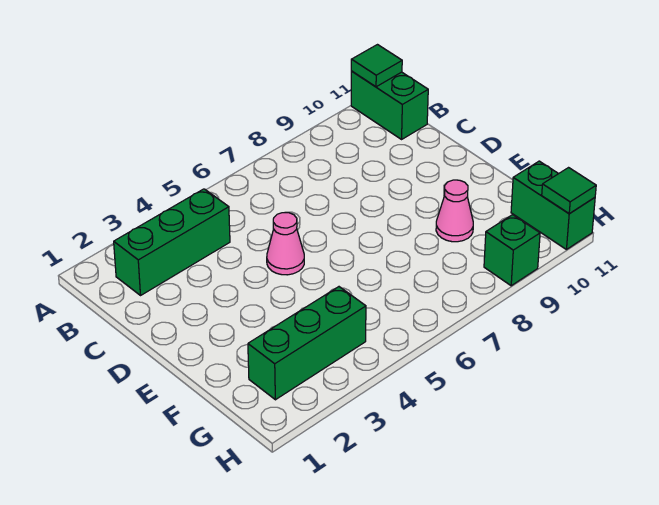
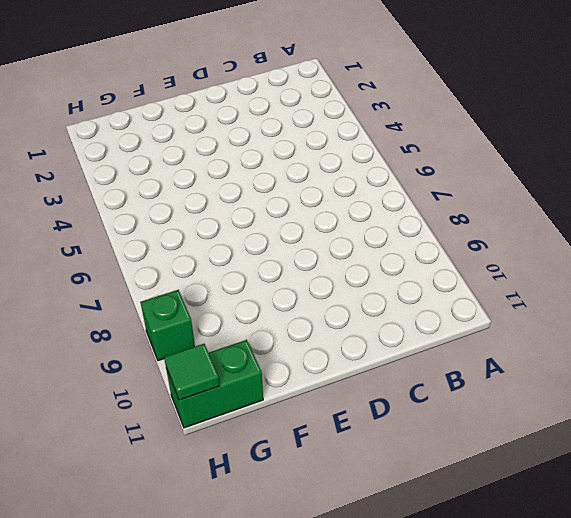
none -> green brick A11:B11 level 1
none -> green brick B2:B4 level 1

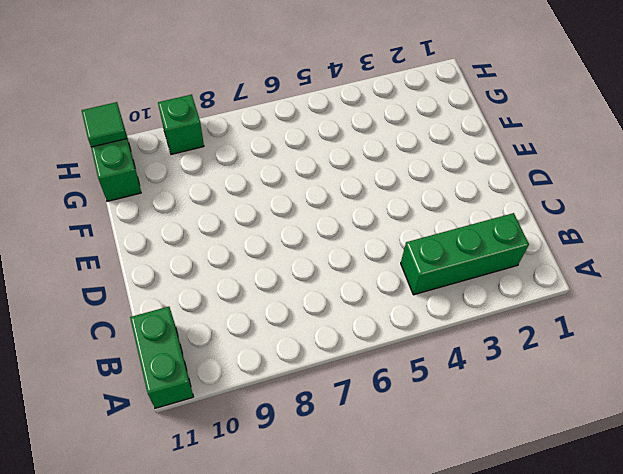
none -> pink cone D5 level 1
none -> pink cone F9 level 1

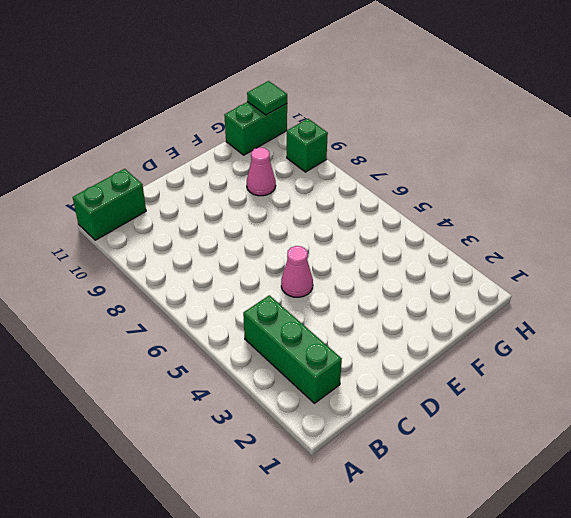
none -> green brick G2:G4 level 1
none -> green tile A11 level 2

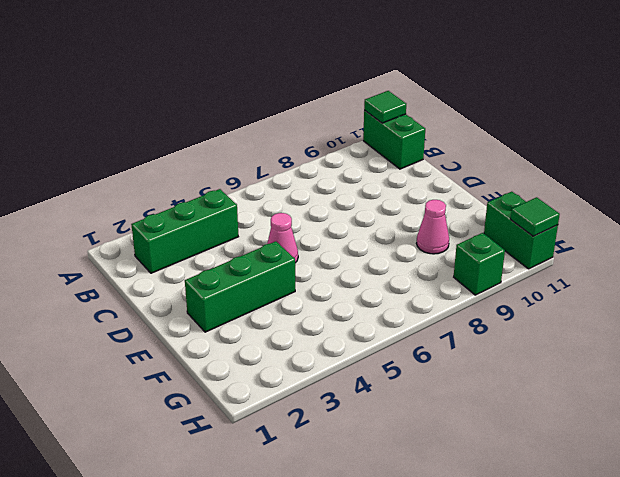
green brick E2:E4 level 1 -> green brick G2:G4 level 1

